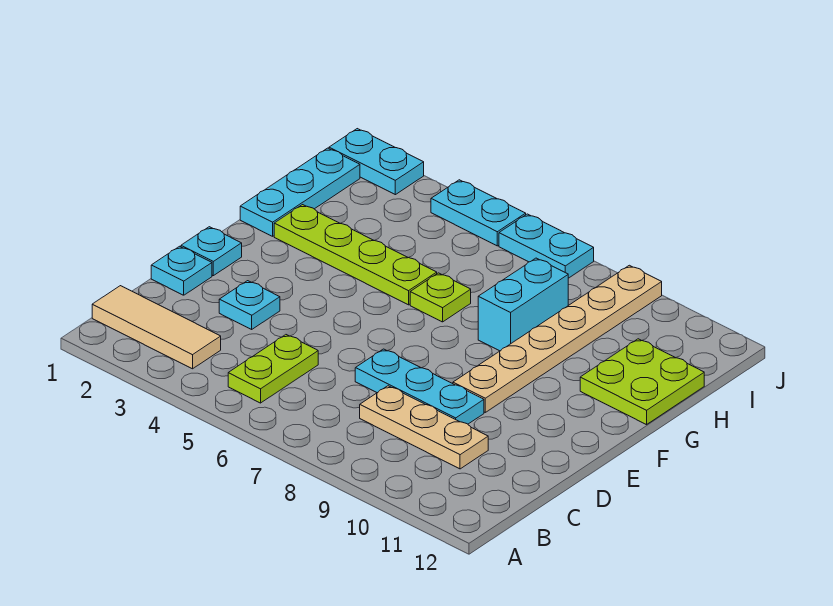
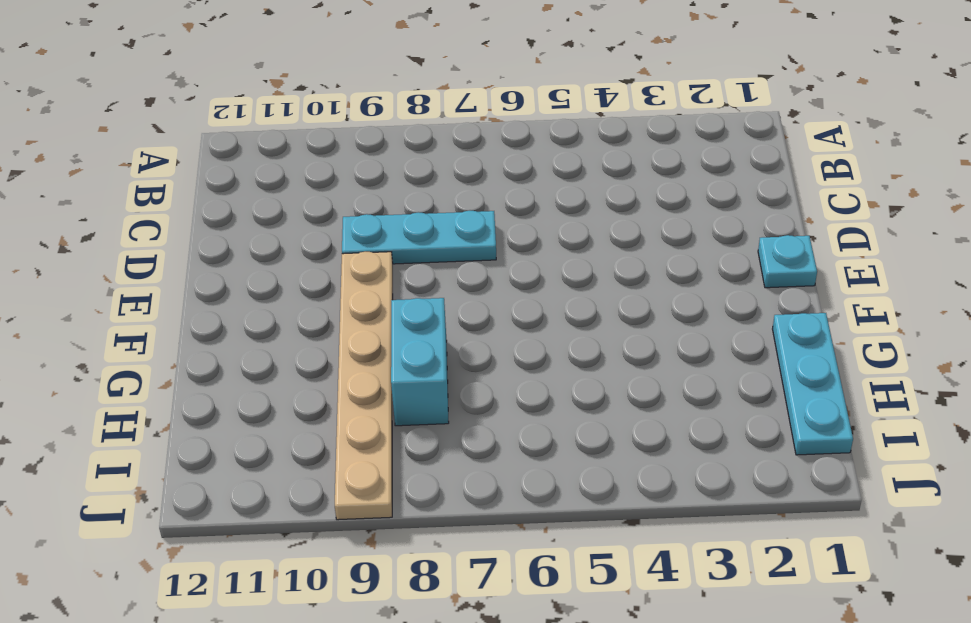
none -> tan tile B1:B3 level 1
none -> lime plate B5:C5 level 1
none -> tan plate C8:C10 level 1

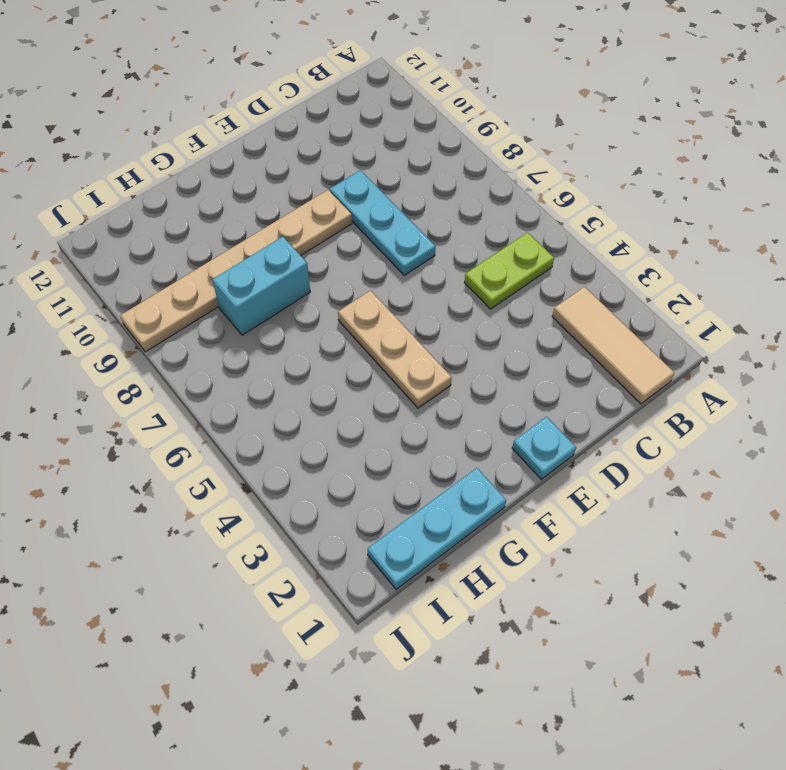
tan plate F4:F6 level 1 -> tan plate C8:C10 level 1
none -> cyan plate D1 level 1
none -> cyan plate D3 level 1
none -> lime plate G2:G5 level 1

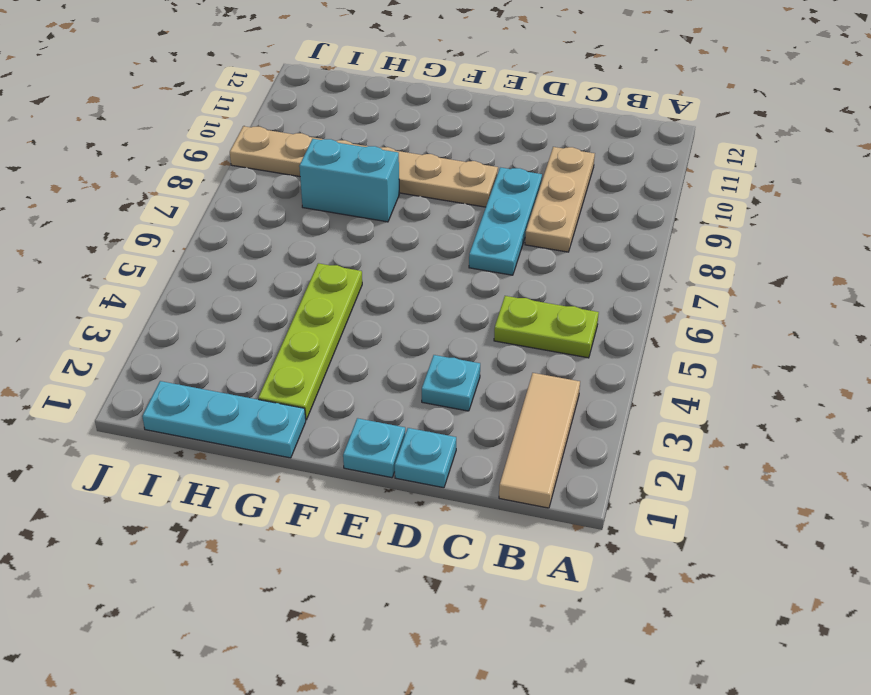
none -> lime plate G6 level 1
none -> lime plate G11:H12 level 1
none -> cyan plate J1:J2 level 1

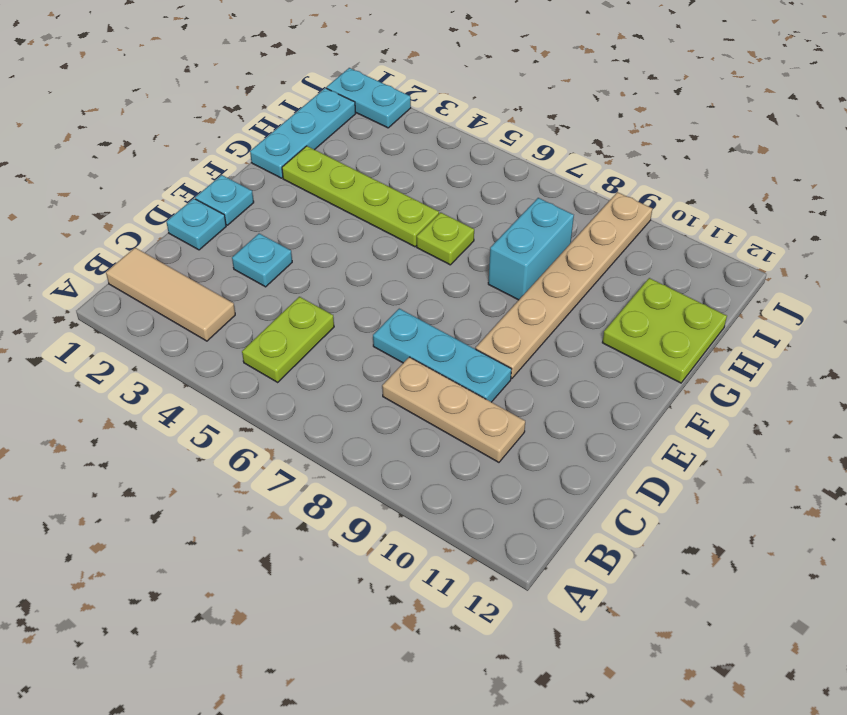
none -> cyan plate J4:J5 level 1
none -> cyan plate J6:J7 level 1

